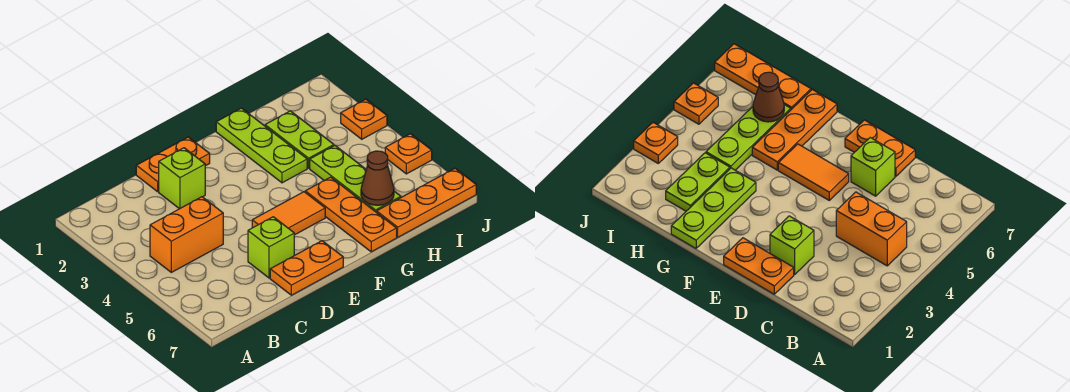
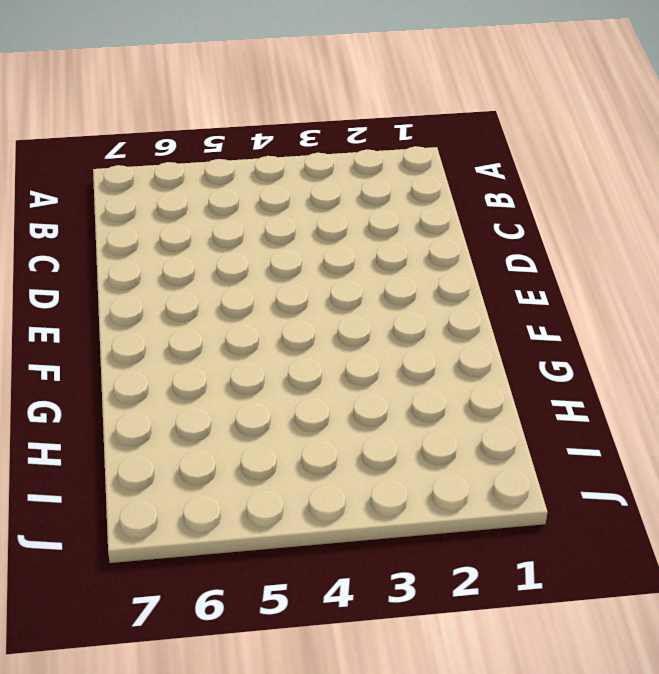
none -> orange brick B4:C4 level 1
none -> orange plate D1:E1 level 1
none -> lime brick D2 level 1

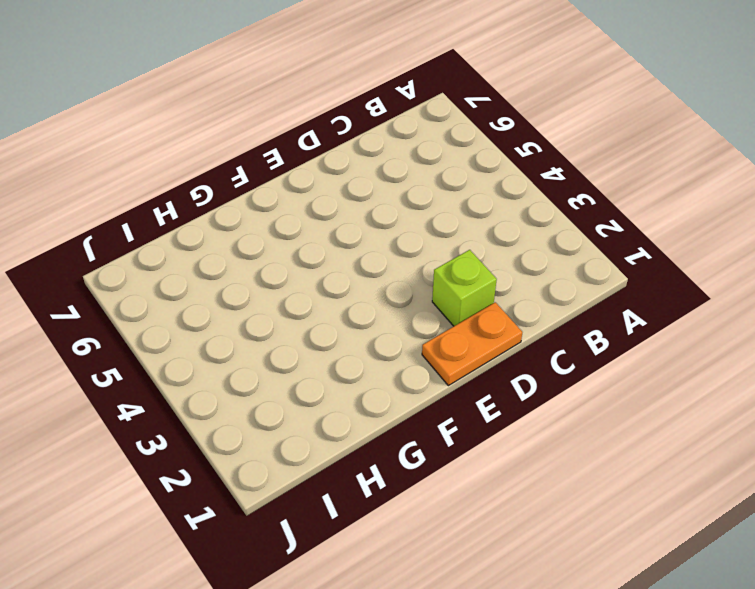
none -> orange brick B4:C4 level 1
none -> lime brick D6 level 1
none -> orange plate D7:E7 level 1

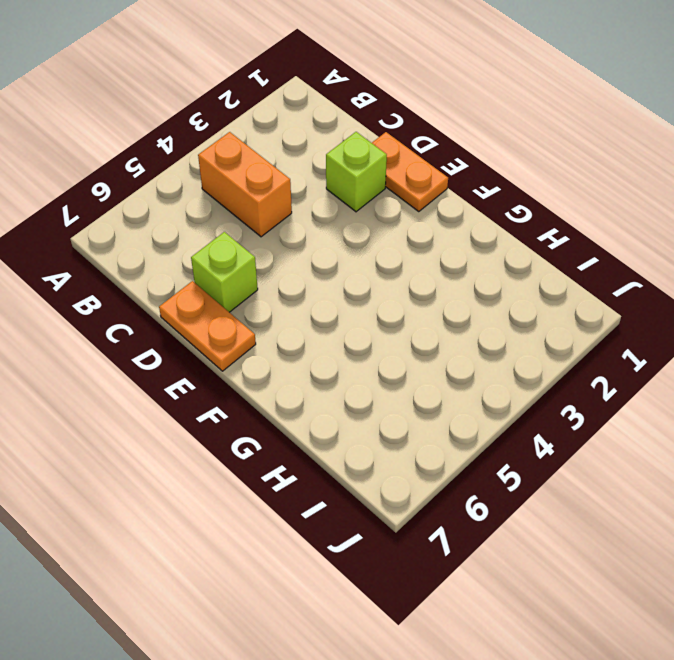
none -> orange tile E5:F5 level 1
none -> lime plate G1:G3 level 1
none -> orange plate G5:G7 level 1

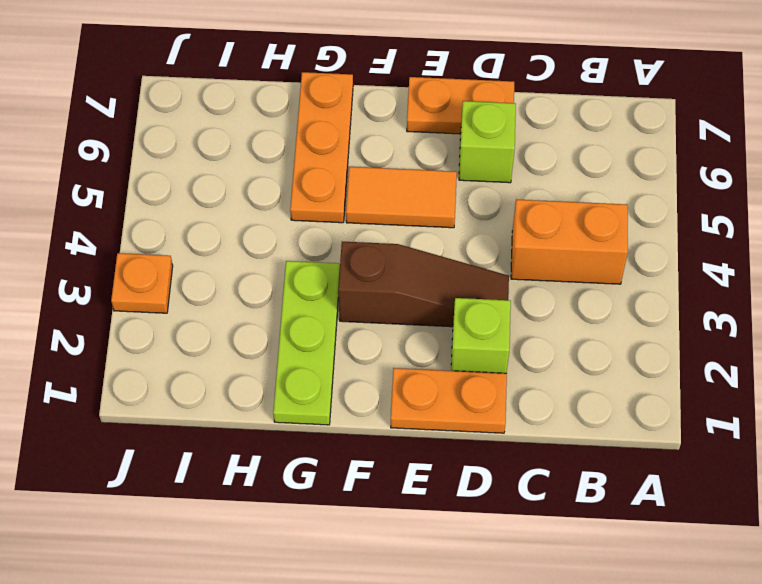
brown slope D3:F3 level 1 top F -> none
none -> lime plate H2:H3 level 1
none -> lime plate H4:H6 level 1
none -> orange plate H7:J7 level 1

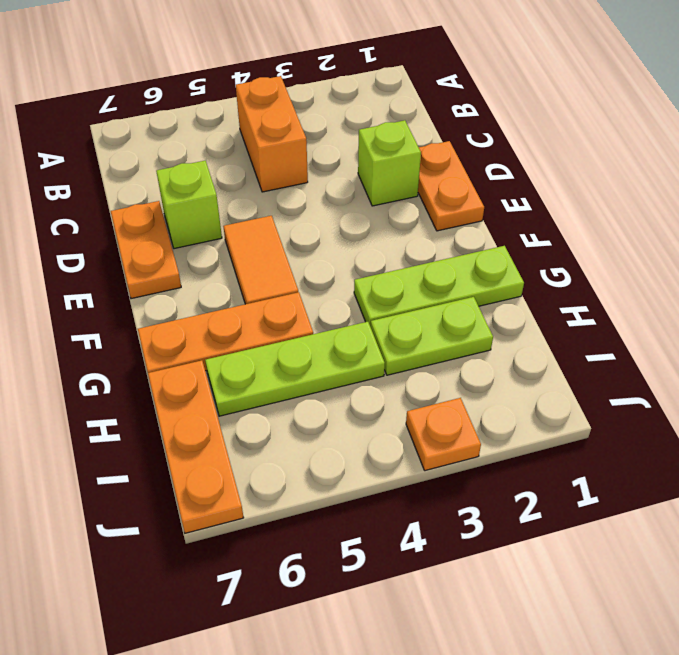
none -> orange plate J5 level 1
none -> brown cone H6 level 2

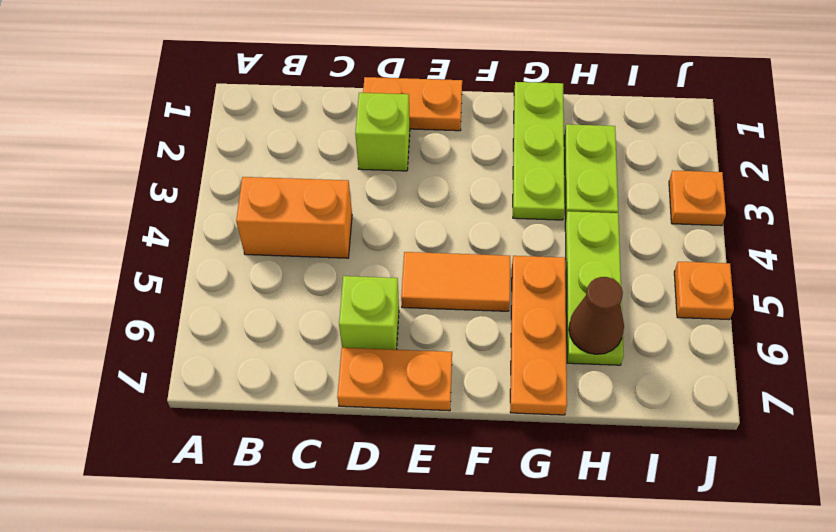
none -> orange plate H7:J7 level 1

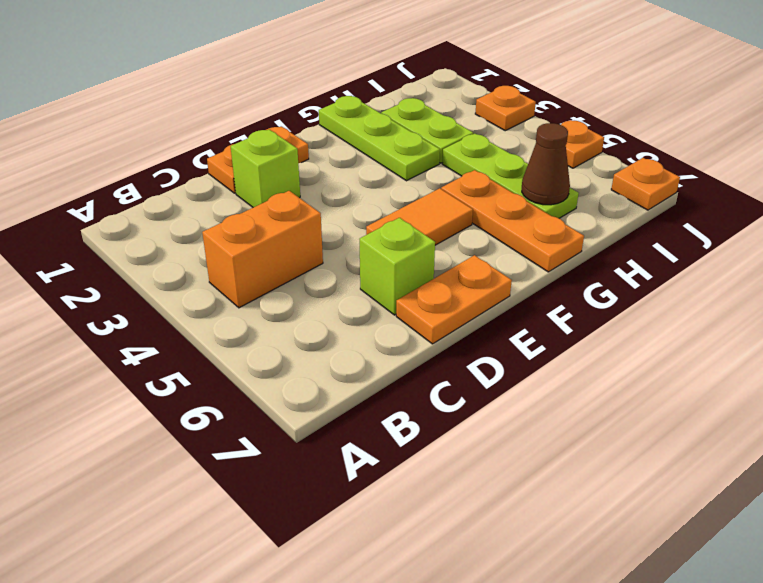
orange plate J7 level 1 -> orange plate H7:J7 level 1

